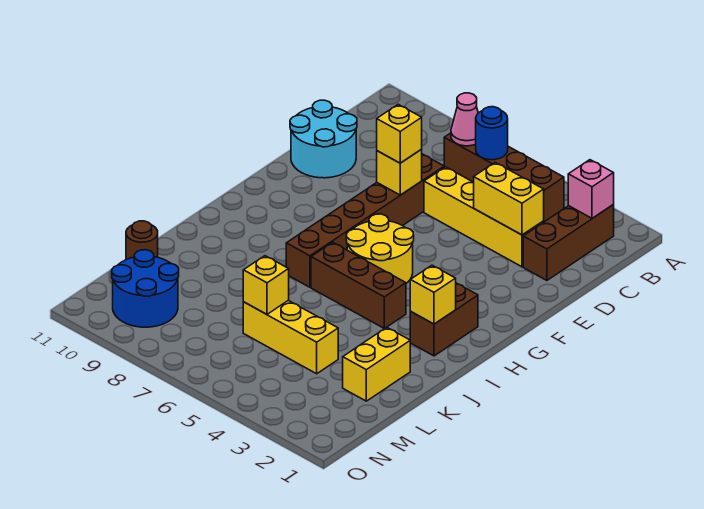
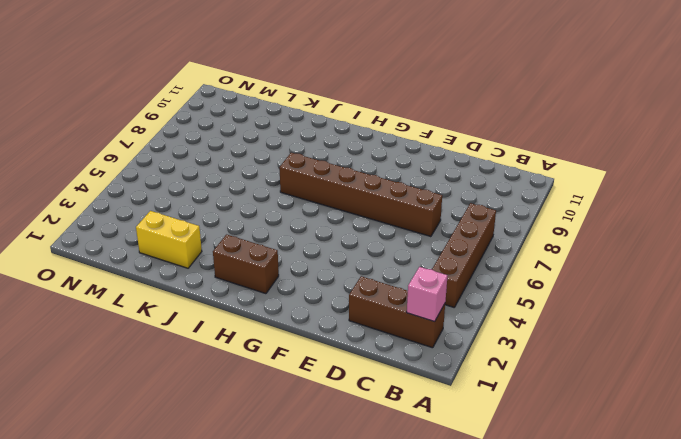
none -> yellow brick D3:D6 level 1
none -> cyan round brick D10:E11 level 1
none -> yellow round brick G5:H6 level 1

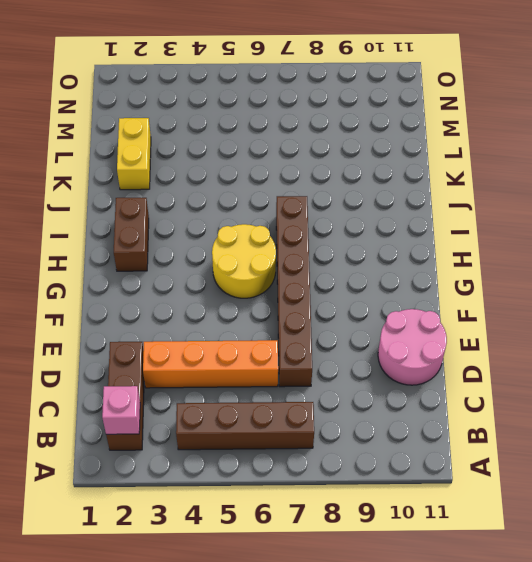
orange brick D3:D6 level 1 -> yellow brick D3:D6 level 1
pink round brick D10:E11 level 1 -> cyan round brick D10:E11 level 1
none -> brown brick I4:I6 level 1
none -> yellow brick L4:L6 level 1
none -> brown round brick L11 level 1

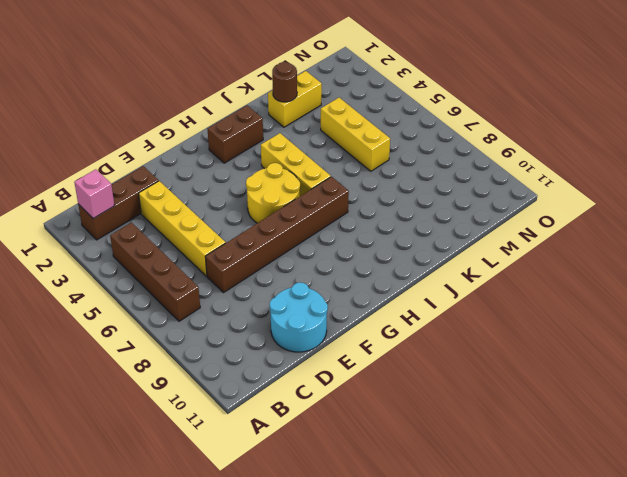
yellow brick I4:I6 level 1 -> brown brick I4:I6 level 1
brown round brick K2 level 2 -> brown round brick L11 level 1
none -> blue round brick M9:N10 level 1
none -> blue round brick B6 level 2
none -> pink cone B7 level 2

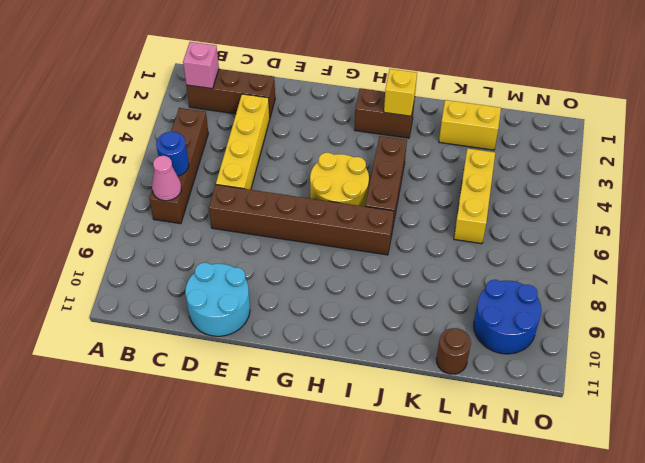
none -> yellow brick D3:D4 level 2
none -> yellow brick E7 level 2
none -> yellow brick L6 level 2

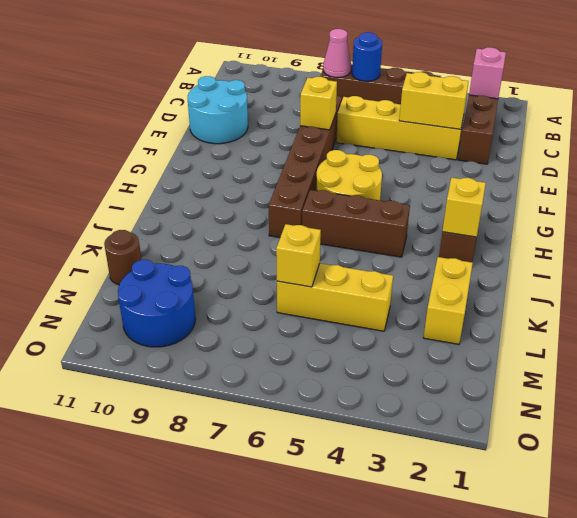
none -> yellow brick E7 level 3

